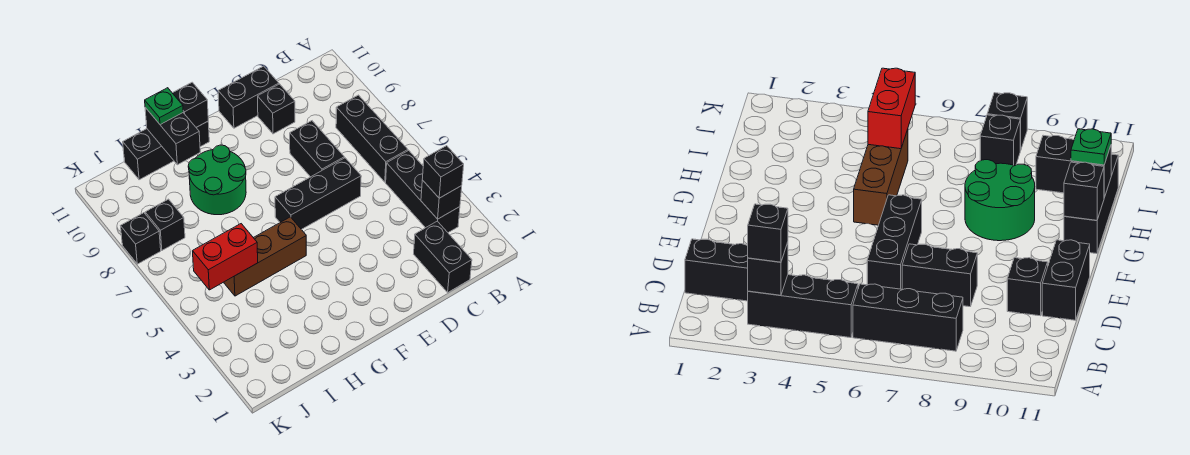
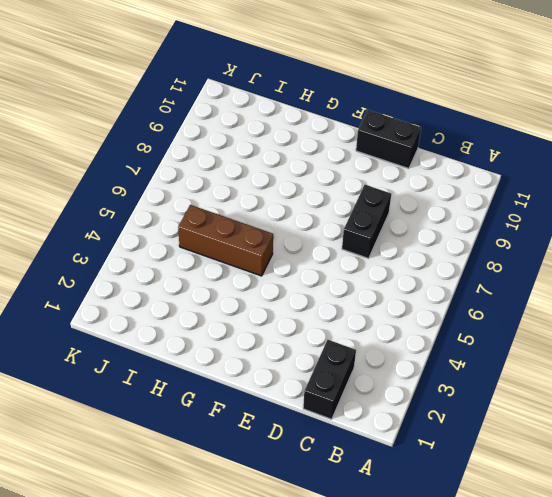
none -> black brick B3:B5 level 1
none -> black brick B6:B8 level 1
none -> black brick D6:F6 level 1

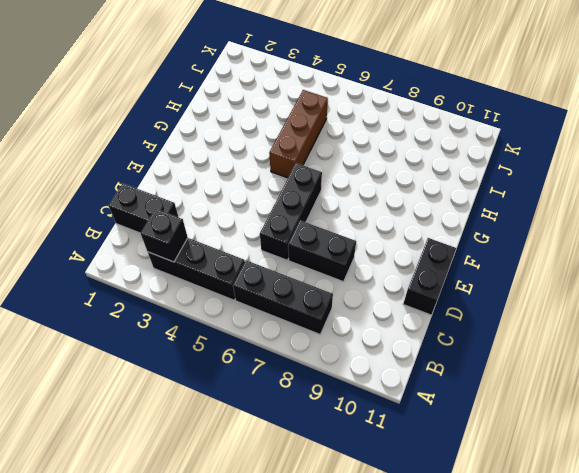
none -> black brick D10 level 1
none -> green round brick G8:H9 level 1
none -> black brick G11:I11 level 1

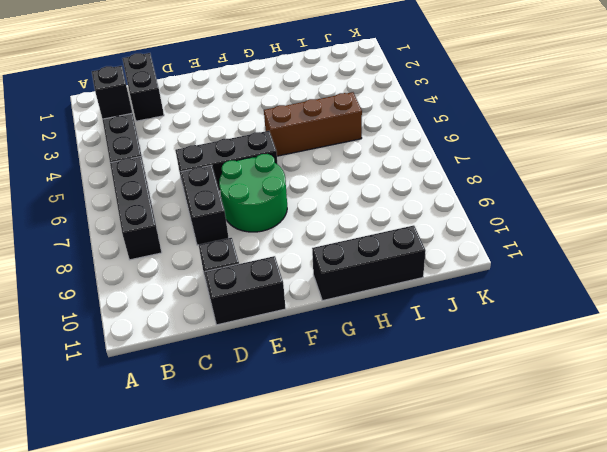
green round brick E7:F8 level 1 -> green round brick G8:H9 level 1
none -> black brick J8 level 1
none -> black brick K8 level 1
none -> black brick G11 level 2

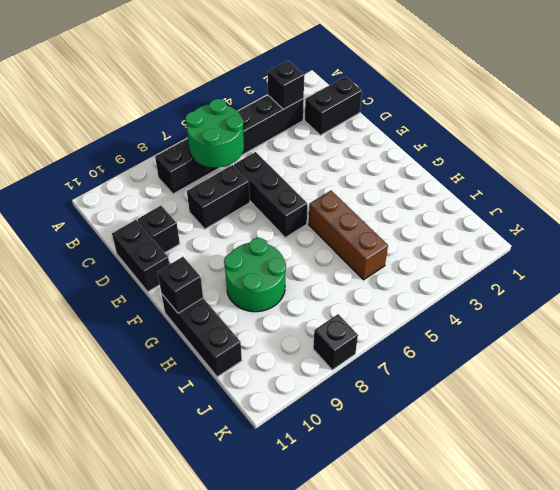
green round brick B6:C7 level 2 -> none
none -> black brick J8 level 1
none -> black brick H10:H11 level 2
none -> red brick I5:J5 level 2

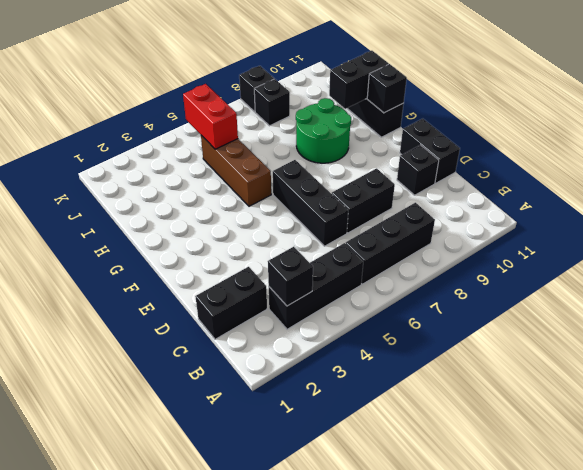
none -> black brick B3 level 3
none -> green plate H11 level 3

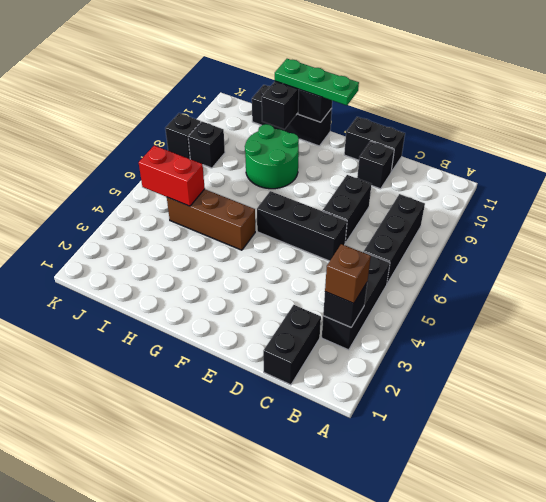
brown brick B3 level 3 -> black brick B3 level 3
green plate F11:H11 level 3 -> green plate H11 level 3

